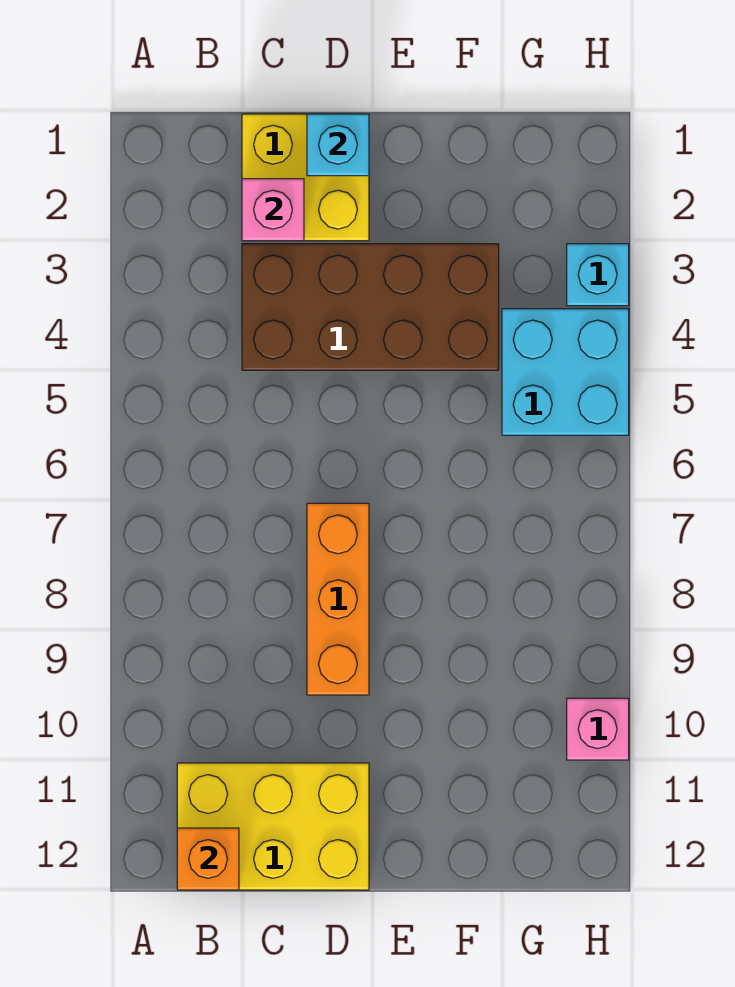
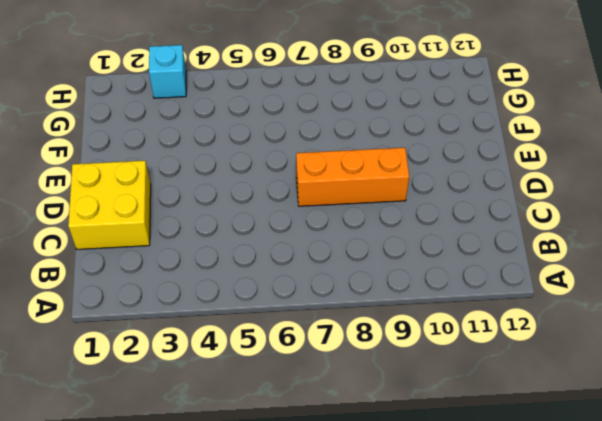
none -> yellow brick B11:D12 level 1
none -> brown brick C3:F4 level 1

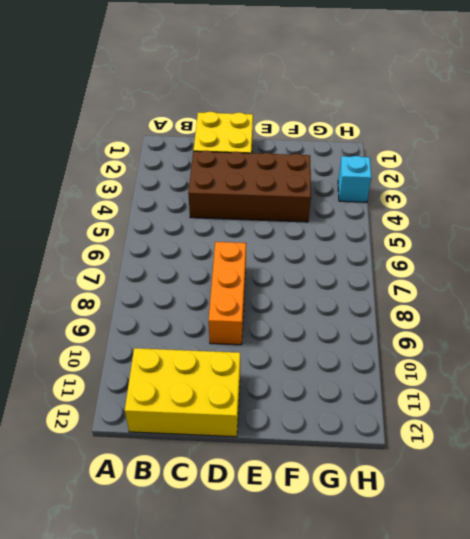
none -> cyan brick G4:H5 level 1
none -> pink brick H10 level 1

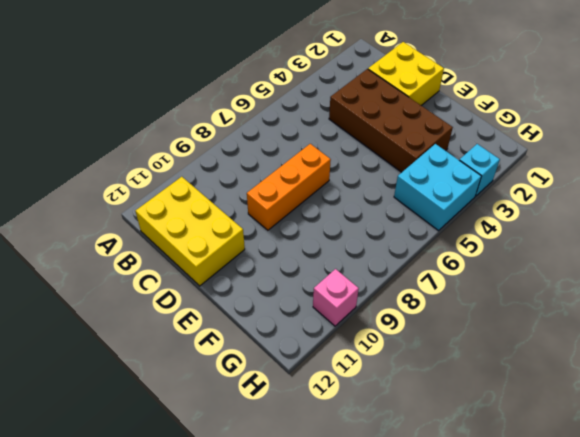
none -> orange brick B12 level 2
none -> pink brick C2 level 2

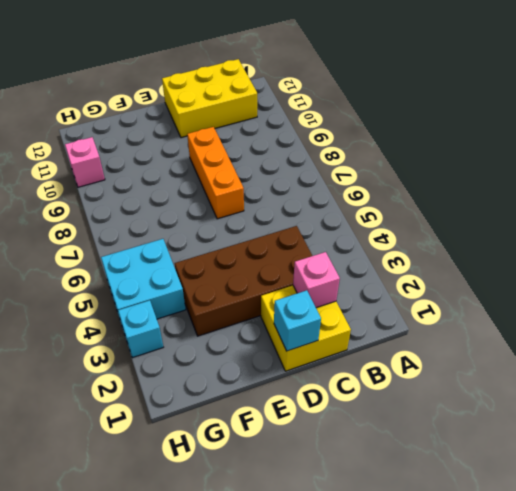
none -> orange brick B12 level 2

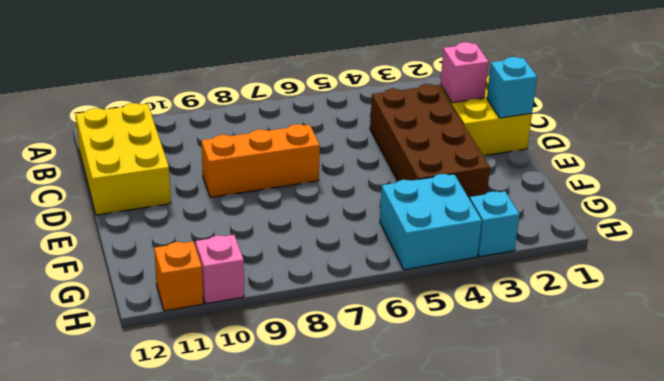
orange brick H11 level 1 -> orange brick B12 level 2

